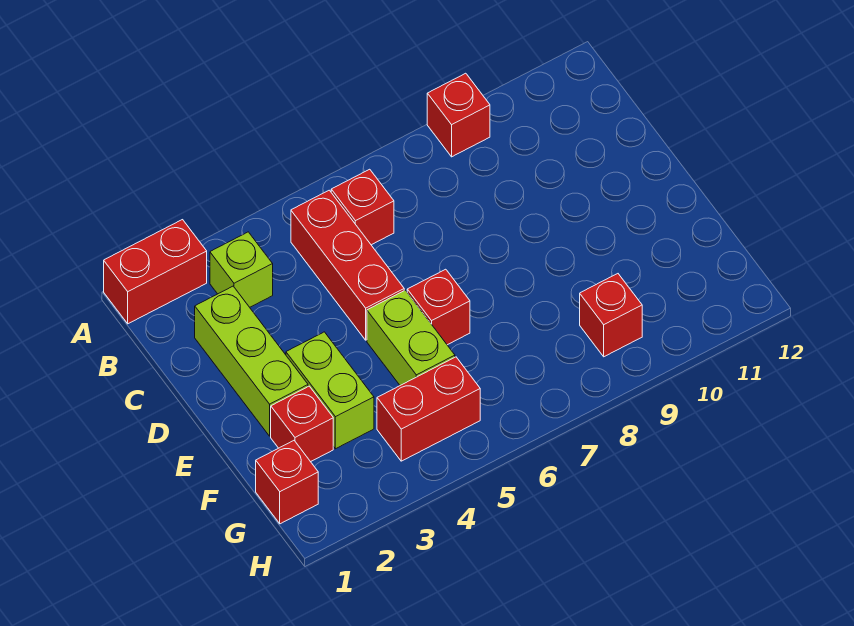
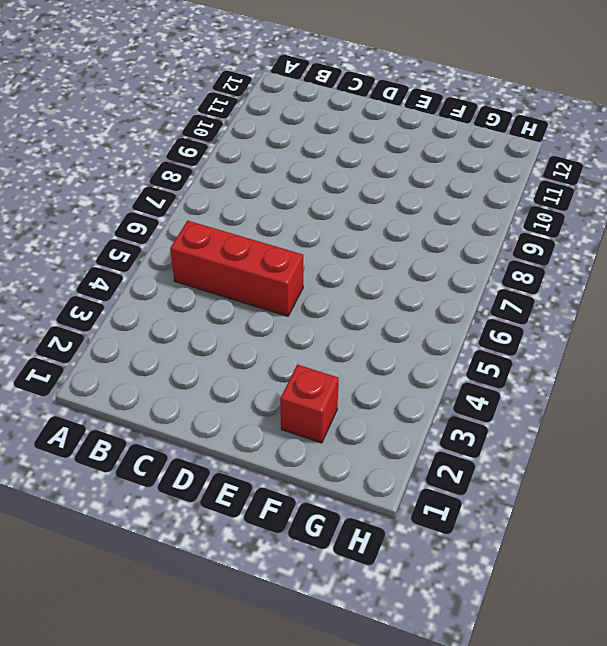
none -> red brick A1:A2 level 1
none -> red brick A9 level 1
none -> lime brick B3 level 1

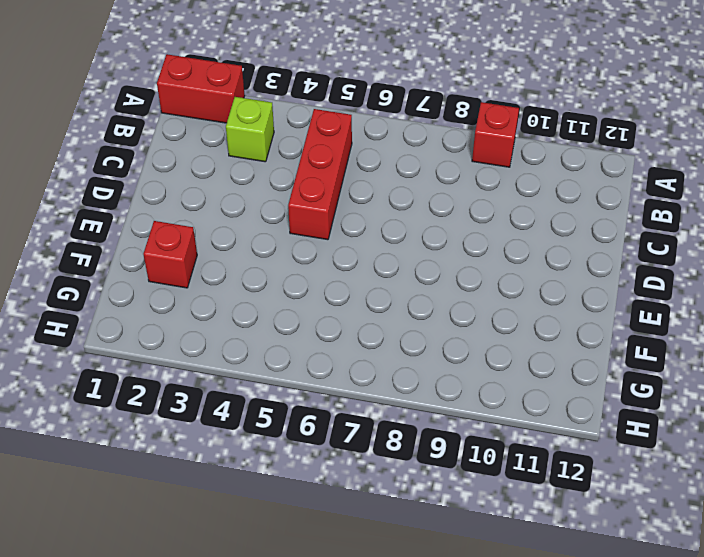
none -> red brick B6 level 1
none -> lime brick C2:E2 level 1
none -> lime brick E3:F3 level 1

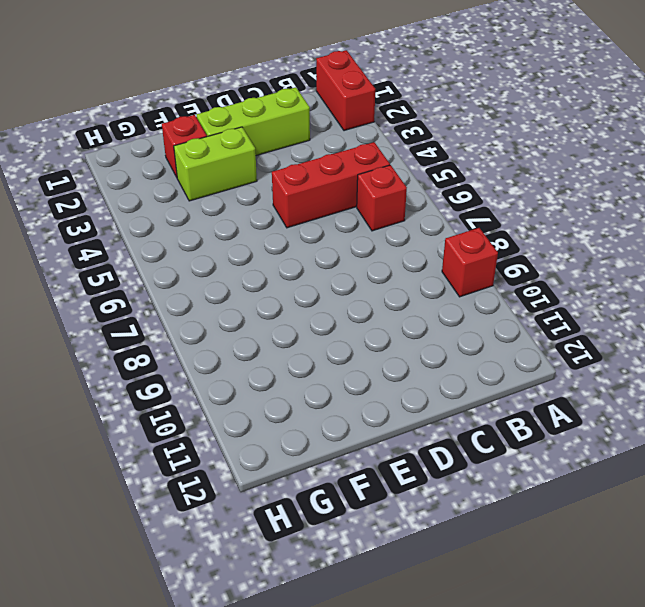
none -> lime brick B3 level 1
none -> lime brick E5:F5 level 1
none -> red brick E6 level 1

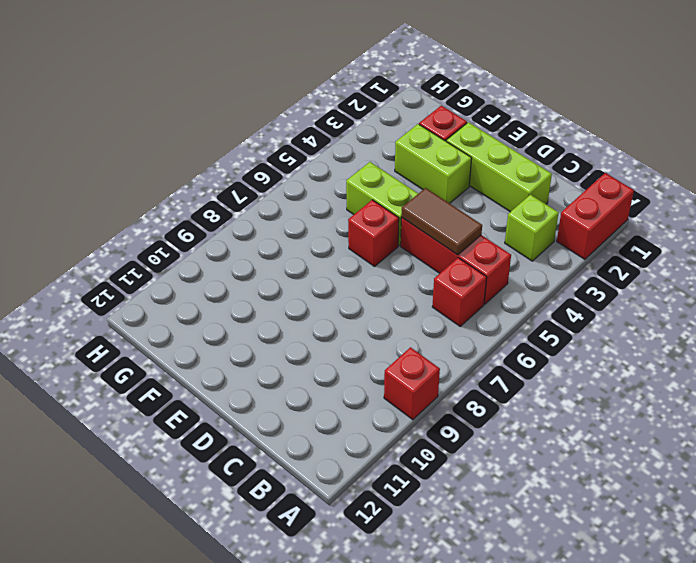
brown tile C5:D5 level 2 -> none
none -> red brick G1 level 1
none -> red brick G4:G5 level 1
none -> red brick G9 level 1

